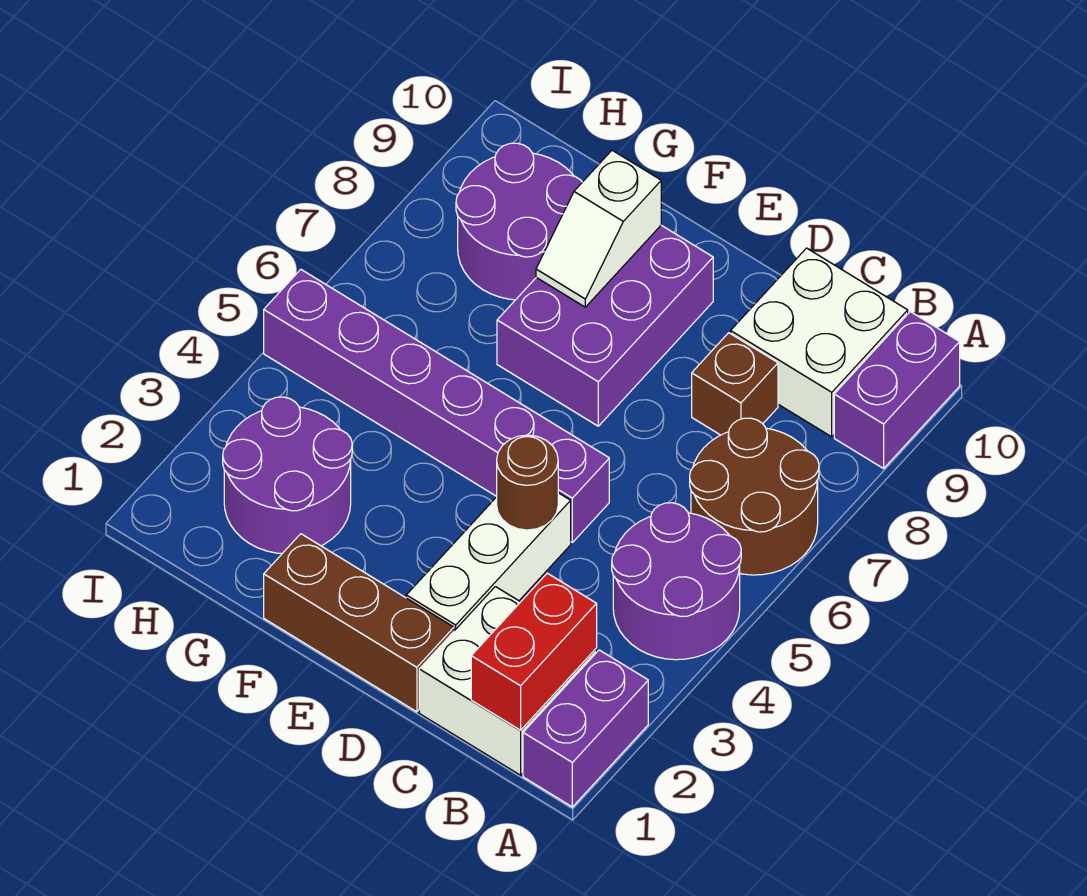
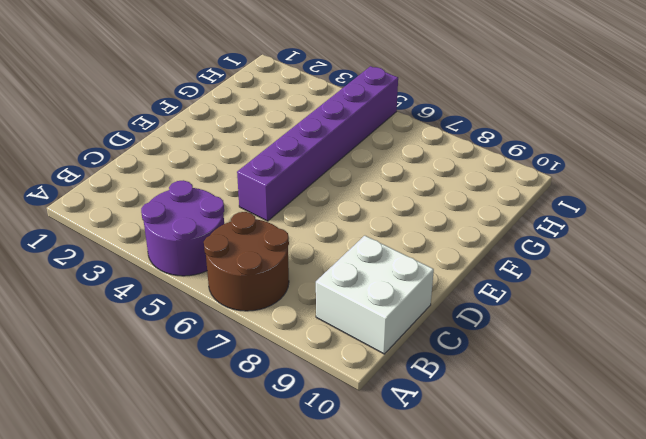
none -> purple brick A1:A2 level 1
none -> purple brick A9:A10 level 1
none -> white brick B1:C2 level 1

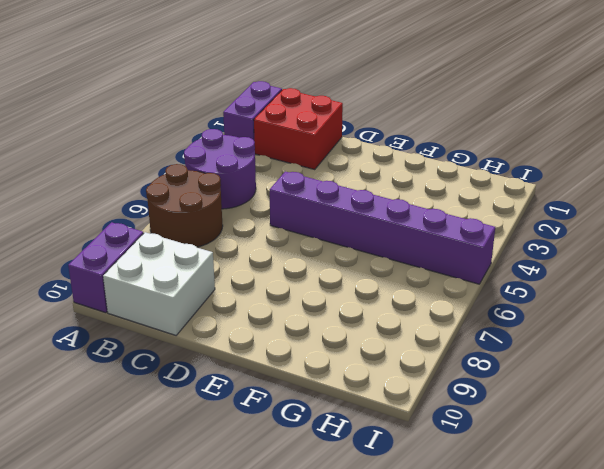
red brick B1:C2 level 1 -> white brick B1:C2 level 1
none -> brown brick C8 level 1
none -> brown brick D1:F1 level 1
none -> white brick D2:D4 level 1

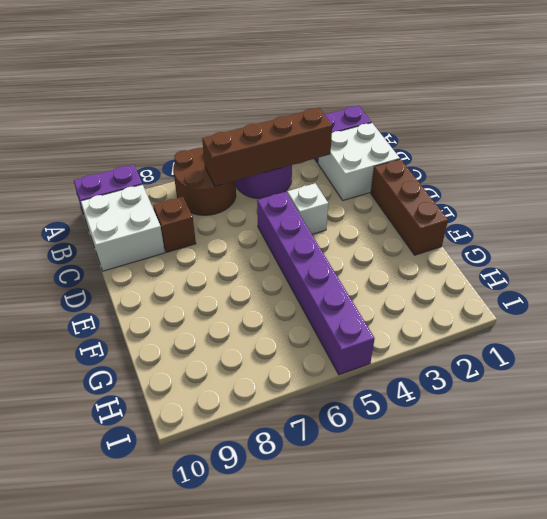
brown brick B3:B6 level 2 -> none
white brick D4 level 1 -> white brick D2:D4 level 1
none -> purple brick E7:F9 level 1
none -> purple round brick G2:H3 level 1
none -> purple round brick G8:H9 level 1

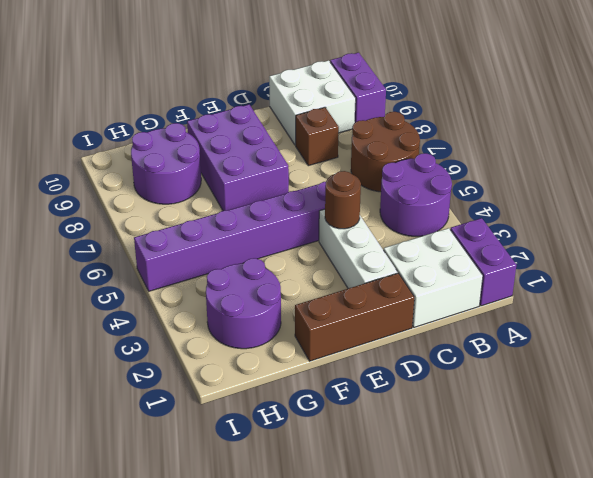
none -> red brick B1:B2 level 2
none -> white slope F8:F9 level 2 top 9

